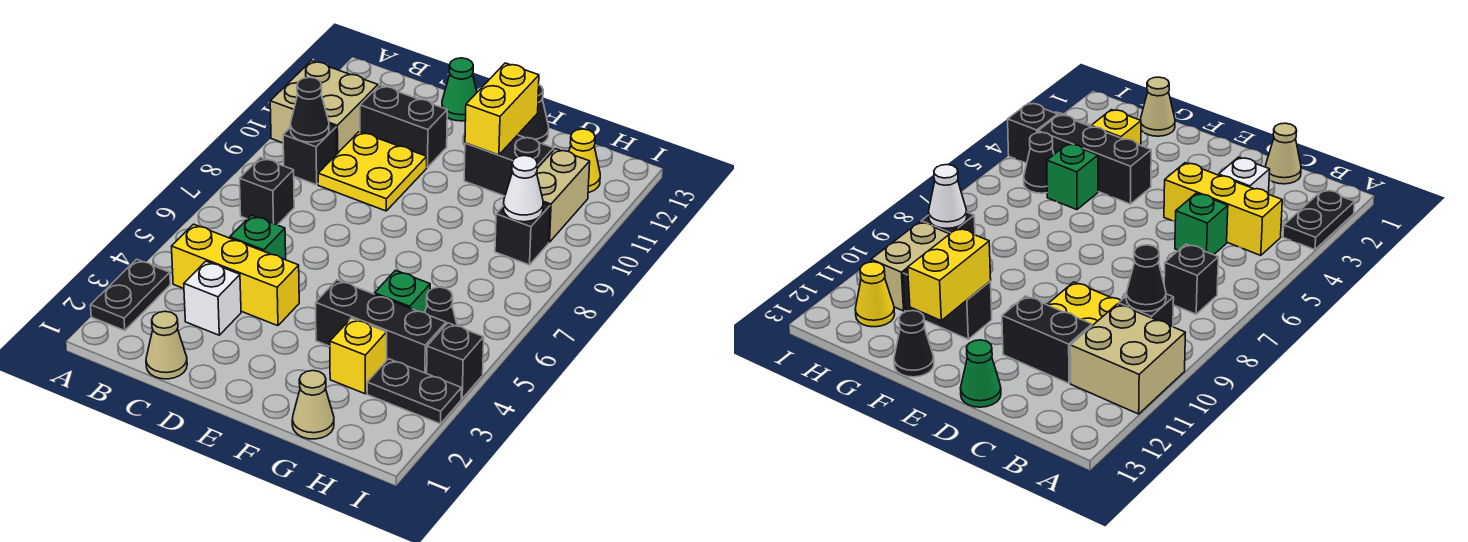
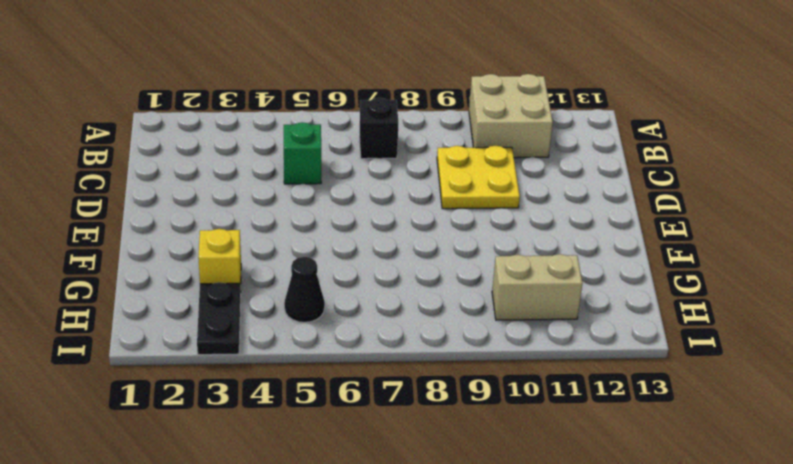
none -> black plate A2:A3 level 1
none -> yellow brick B4:D4 level 1
none -> black brick B9 level 1

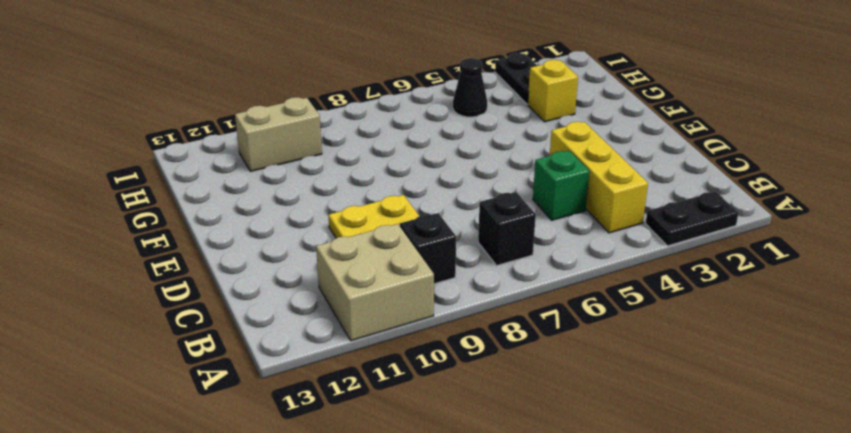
none -> tan cone C1 level 1
none -> white brick C3 level 1
none -> black brick C11:D11 level 1

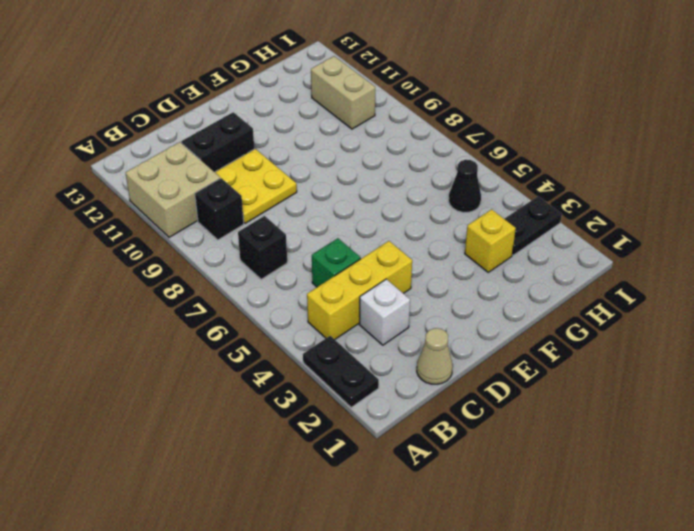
none -> green cone D13 level 1
none -> black brick F4:H4 level 1
none -> black brick F11:G11 level 1

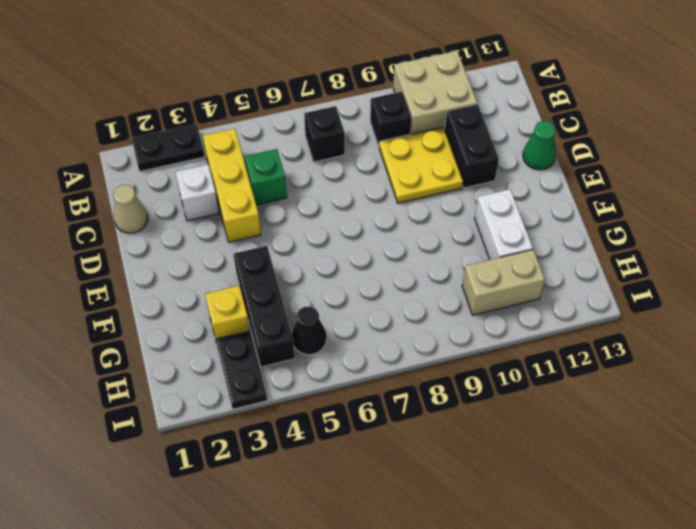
white brick F11:G11 level 1 -> black brick F11:G11 level 1
none -> black cone F13 level 1
none -> tan cone G1 level 1
none -> green brick G5 level 1

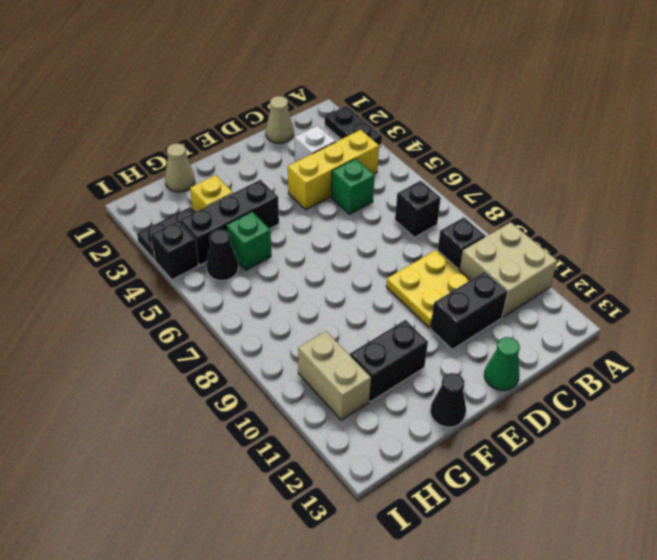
none -> black brick H9 level 1
none -> yellow cone H12 level 1
none -> black cone B9 level 2

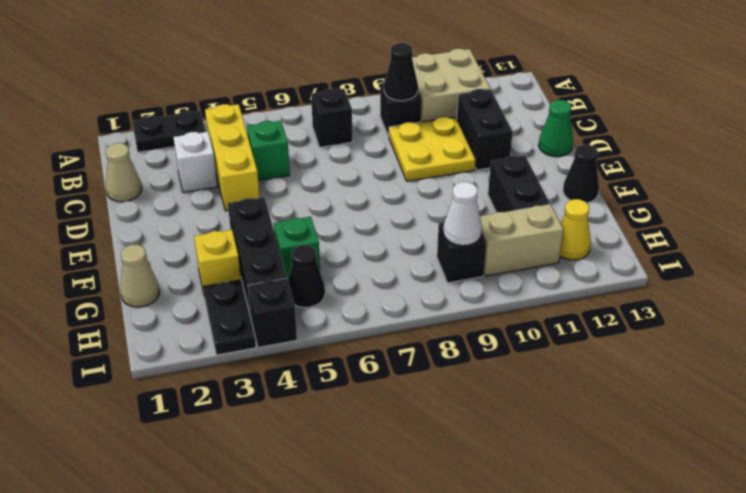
none -> yellow brick F11:F12 level 2

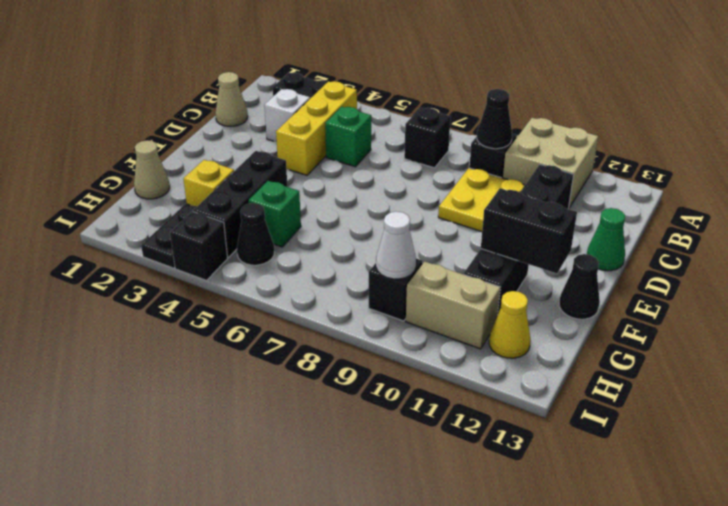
black brick F11:F12 level 2 -> yellow brick F11:F12 level 2

